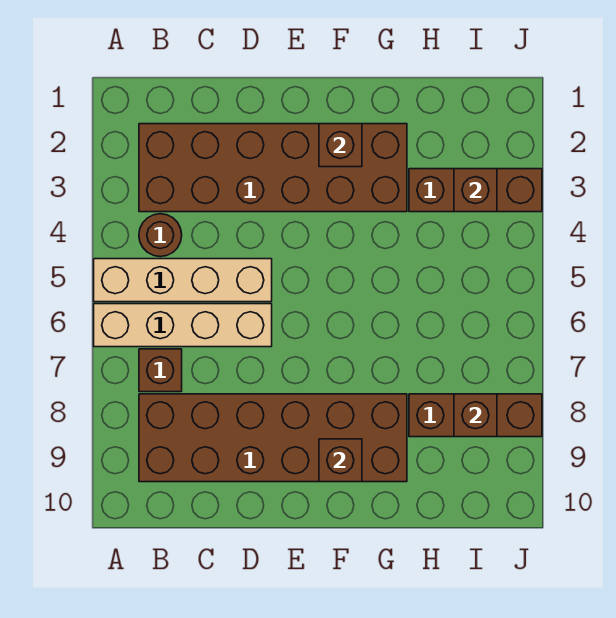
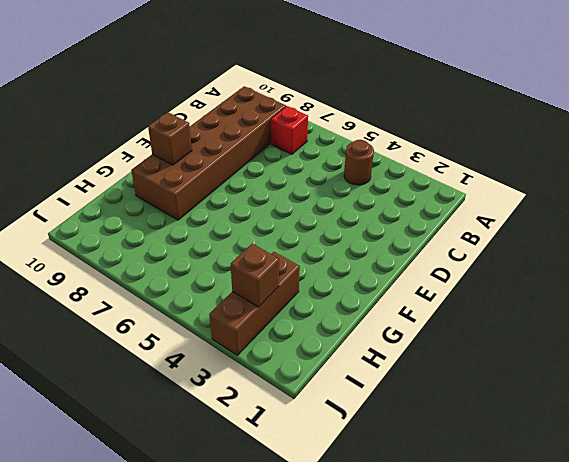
red brick B7 level 1 -> brown brick B7 level 1
none -> tan brick A5:D5 level 1
none -> tan brick A6:D6 level 1
none -> brown brick B2:G3 level 1

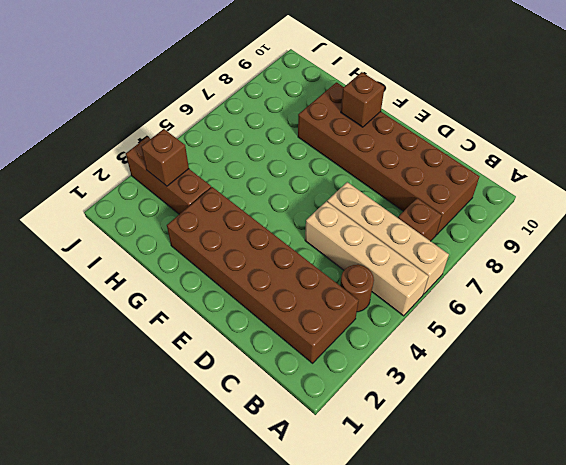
none -> brown brick H8:J8 level 1
none -> brown brick F2 level 2
none -> brown brick I8 level 2

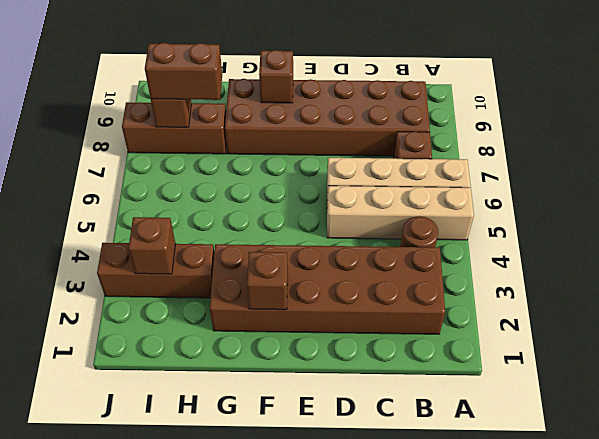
brown brick H8:I8 level 3 -> none

